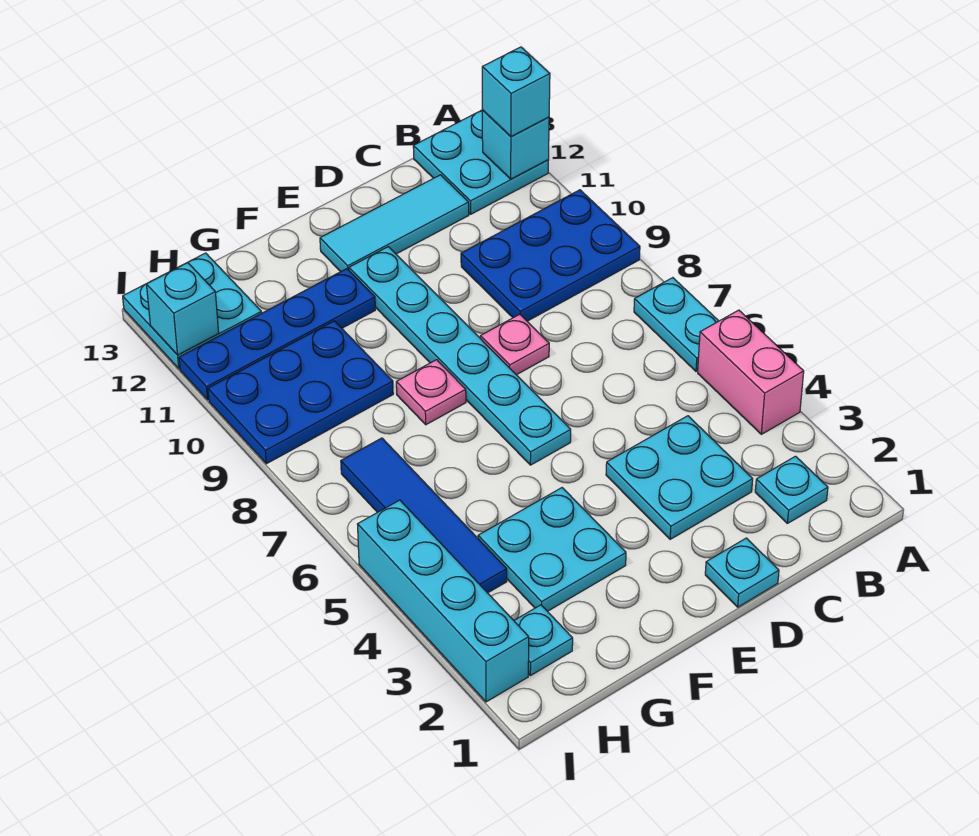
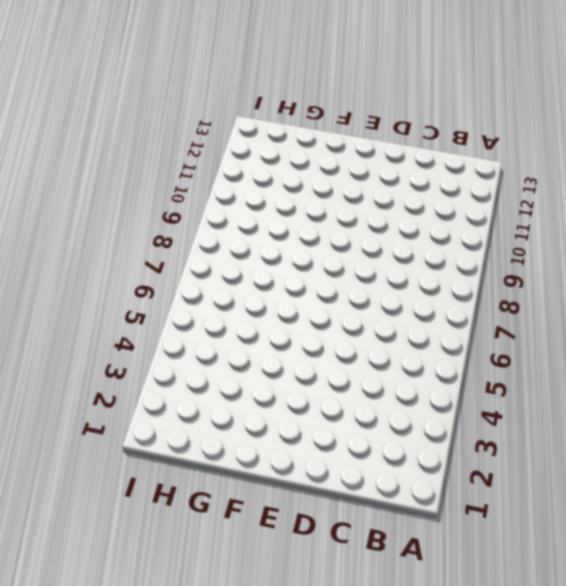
none -> pink brick A4:A5 level 1
none -> cyan plate A6:A7 level 1
none -> blue plate A9:C10 level 1

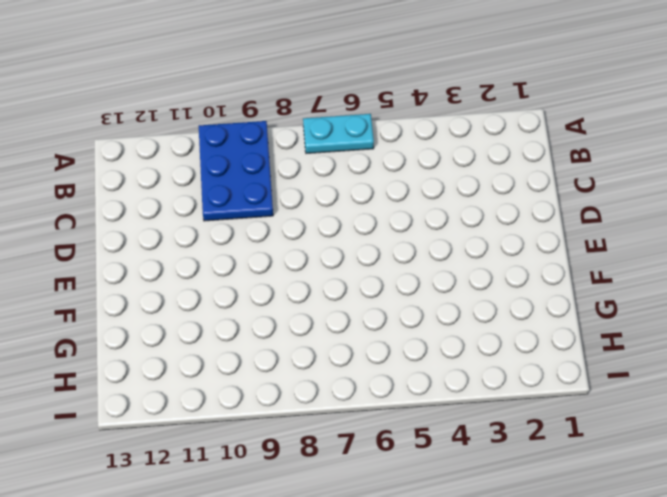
none -> pink brick A4:A5 level 1
none -> cyan plate A12:B13 level 1
none -> cyan plate B2 level 1

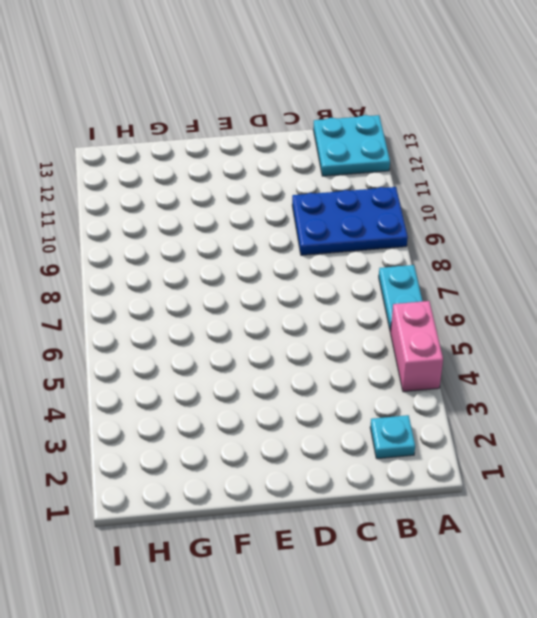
none -> cyan plate C3:D4 level 1
none -> cyan tile C12:E12 level 1
none -> cyan plate D1 level 1

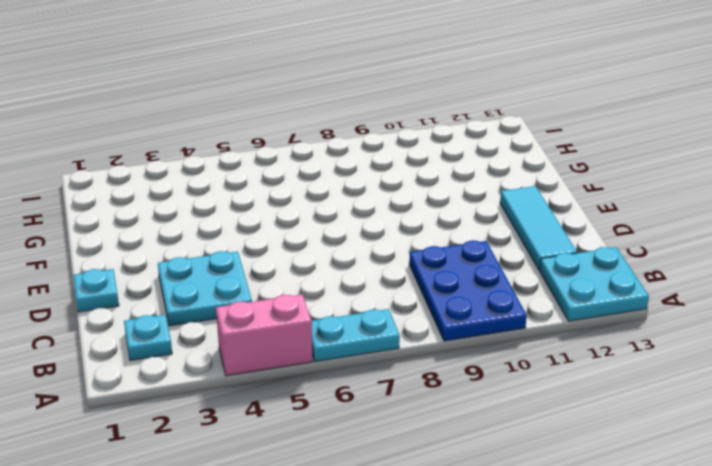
none -> pink plate D8 level 1
none -> cyan plate E6:E11 level 1
none -> cyan plate F3:G4 level 1

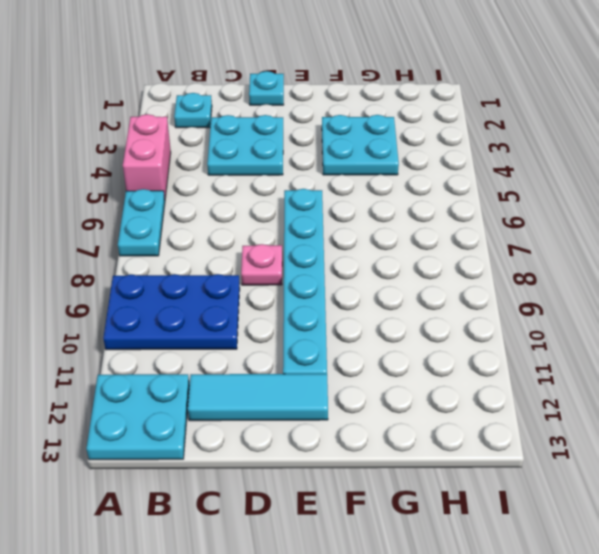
none -> pink plate F8 level 1
none -> blue plate F11:I11 level 1
none -> blue plate G9:I10 level 1

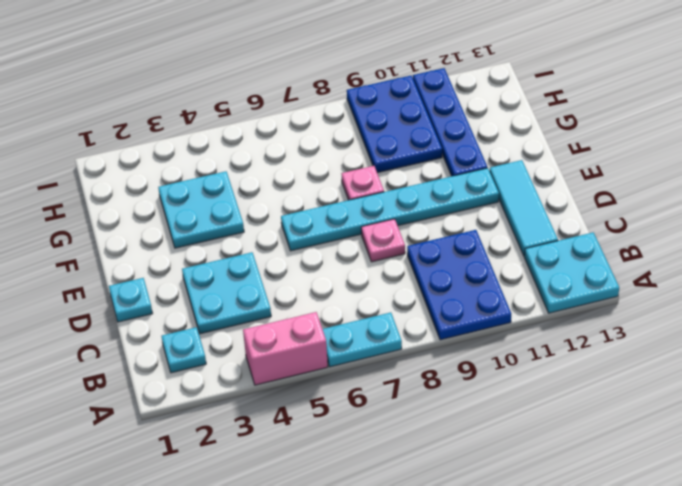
none -> cyan plate H2 level 1
none -> blue tile H4:H7 level 1
none -> cyan plate H12:I13 level 1

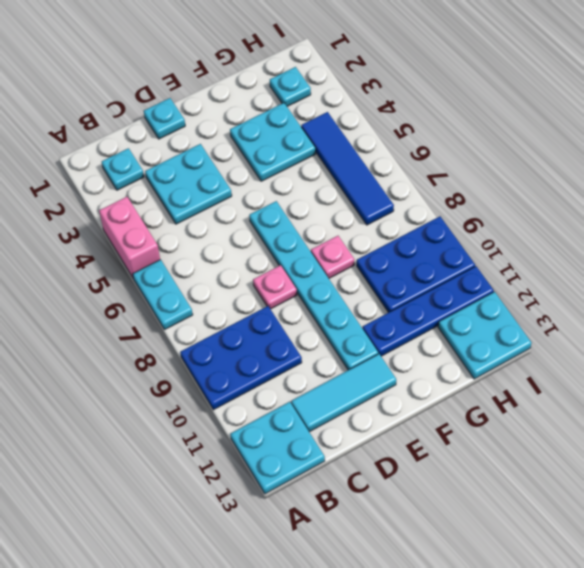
none -> cyan brick I2:I5 level 1
none -> cyan brick A12 level 2
none -> cyan brick I12 level 2

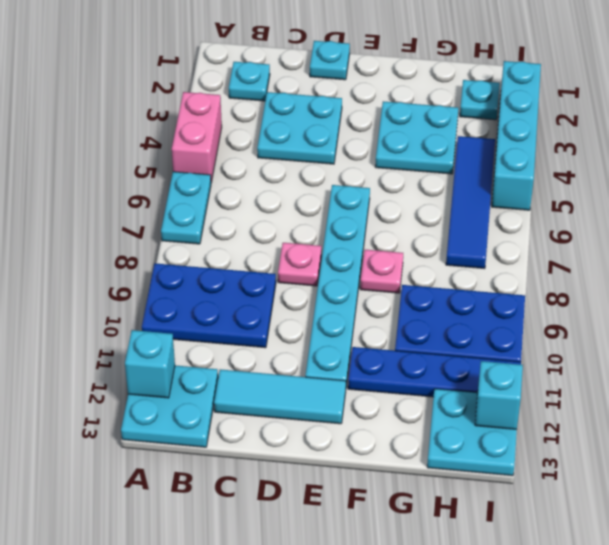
none -> cyan brick A12 level 3

